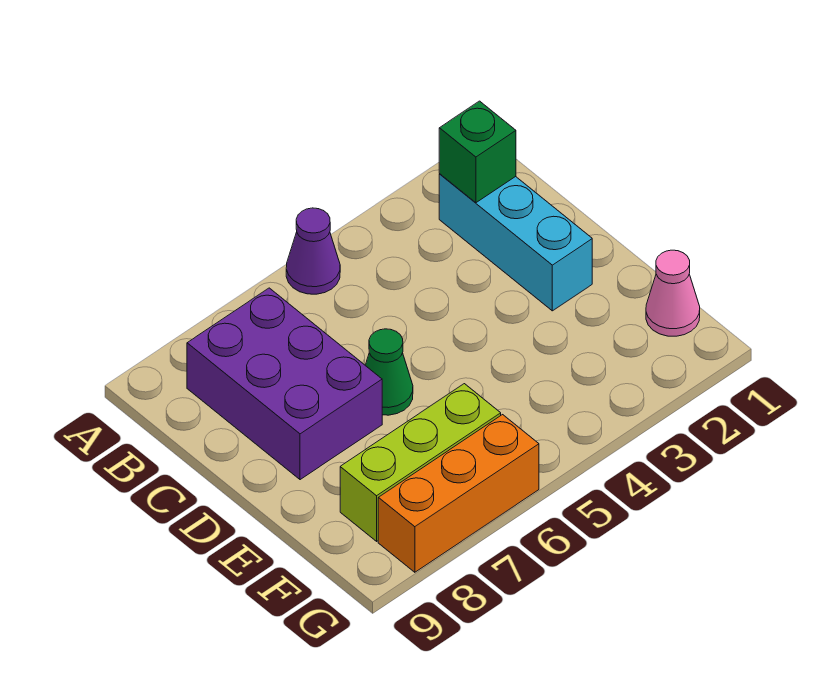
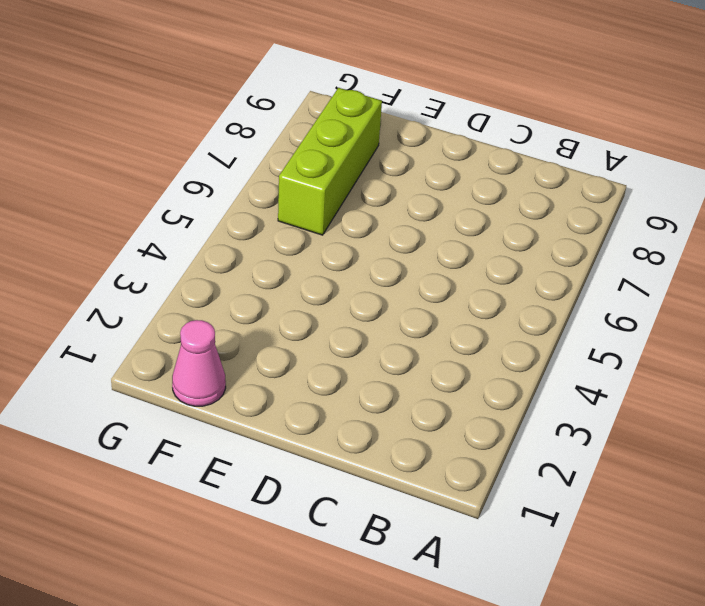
none -> purple cone A5 level 1
none -> cyan brick B2:D2 level 1

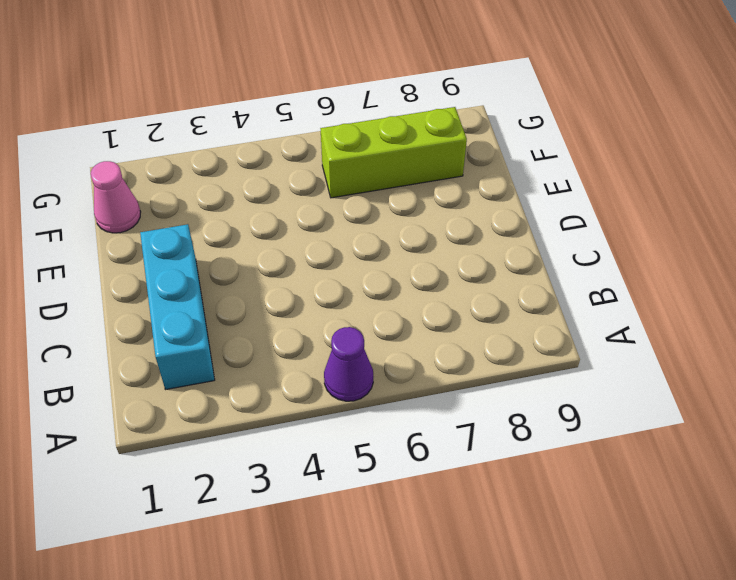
none -> purple brick B7:D8 level 1
none -> green cone D6 level 1

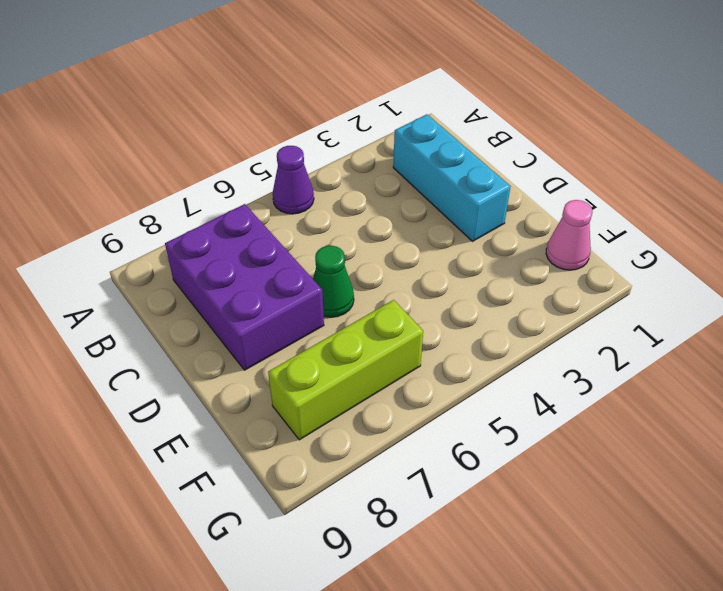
none -> orange brick G6:G8 level 1
none -> green brick B2 level 2

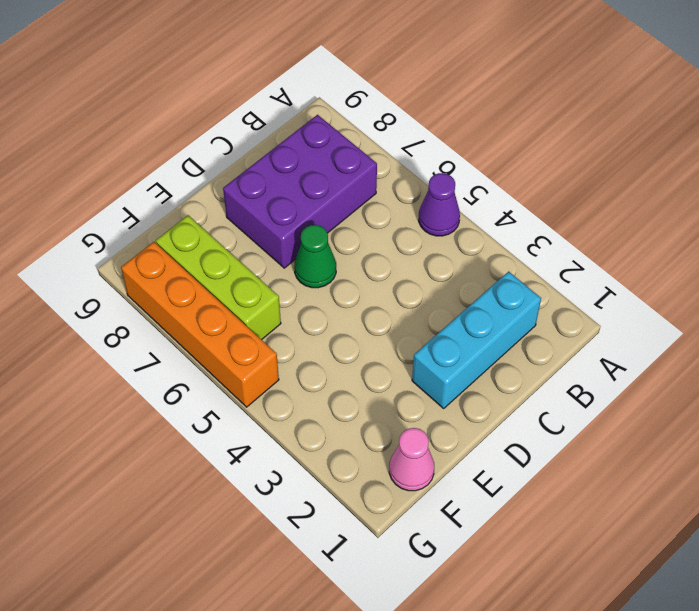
orange brick G5:G8 level 1 -> orange brick G6:G8 level 1
none -> green brick B2 level 2

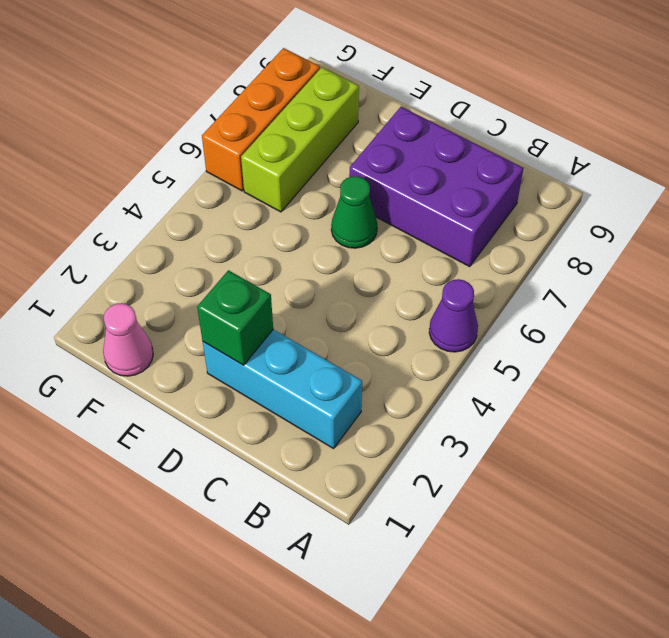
green brick D2 level 2 -> green brick B2 level 2

